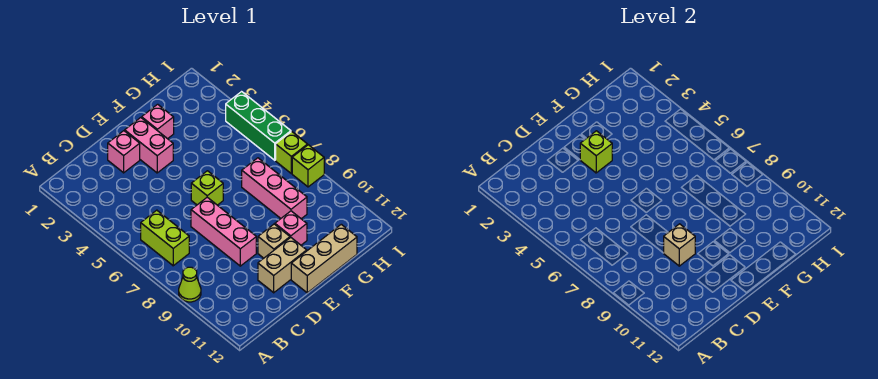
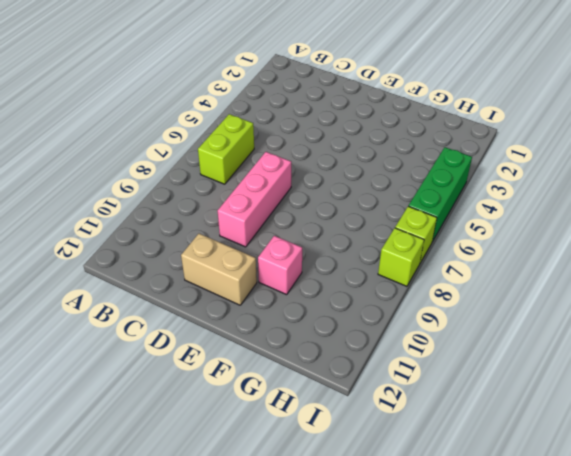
none -> lime cone A9 level 1
none -> pink brick D2 level 1
none -> pink brick E2:E3 level 1

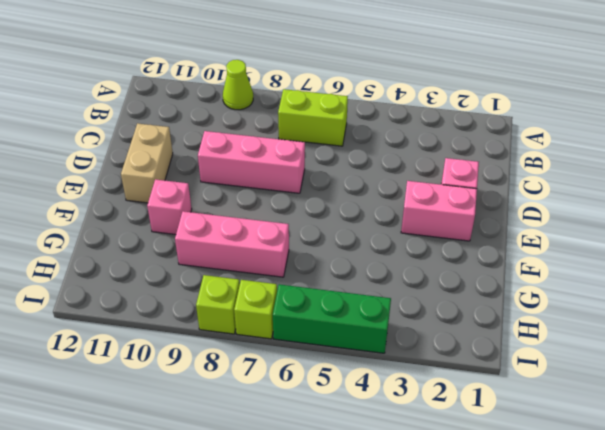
none -> lime brick E6 level 1
none -> tan brick E10 level 1
none -> tan brick E12:G12 level 1

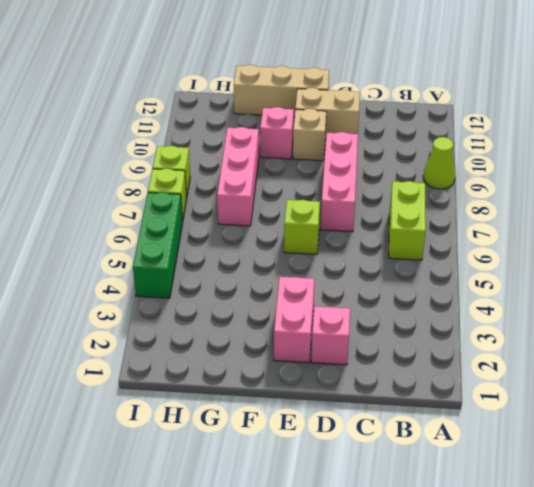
none -> pink brick F2 level 1
none -> tan brick D9 level 2
none -> lime brick E3 level 2

